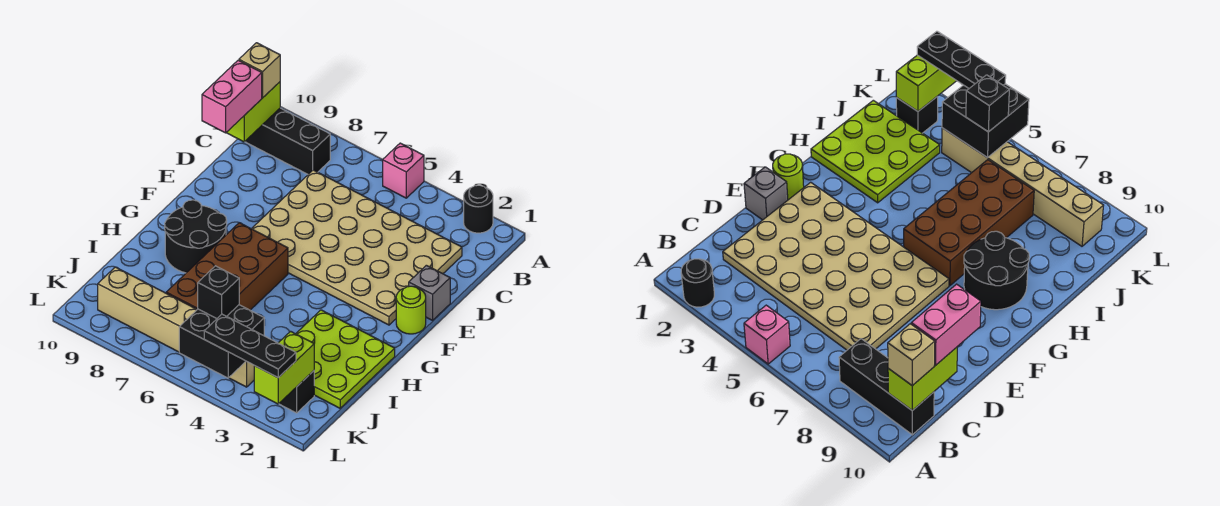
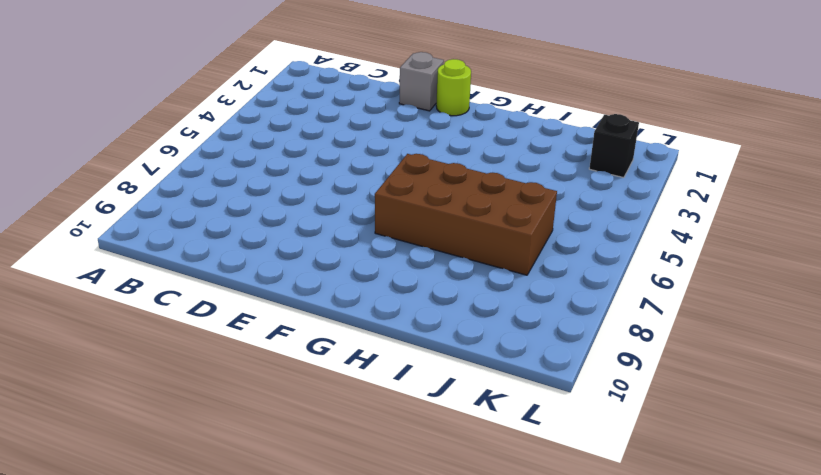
none -> black round brick A2 level 1
none -> pink brick A5 level 1
none -> black brick B8:B10 level 1

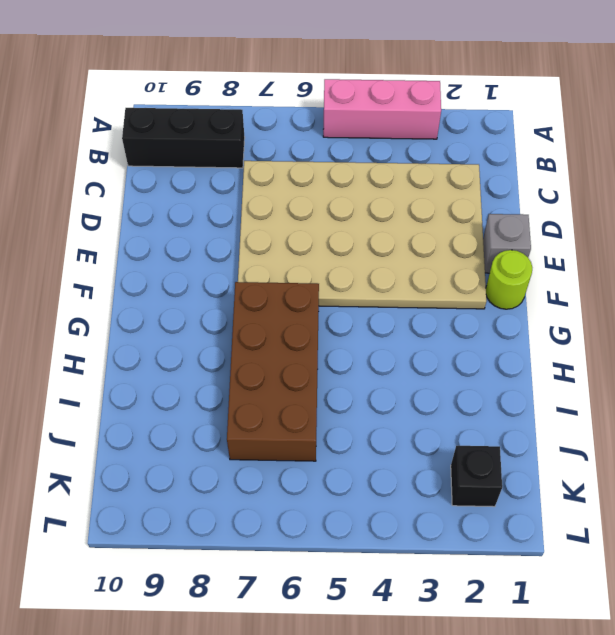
pink brick A3:A5 level 1 -> pink brick A5 level 1
none -> black round brick A2 level 1
none -> black round brick G8:H9 level 1
none -> lime plate H1:J3 level 1

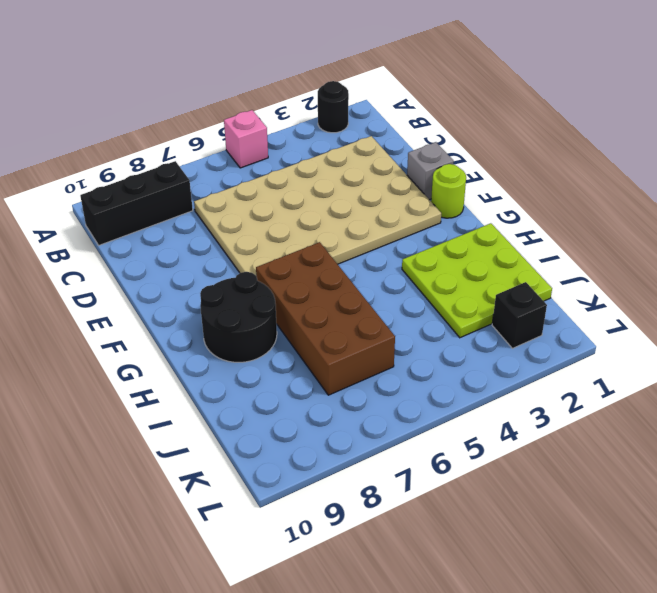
none -> tan brick K4:K9 level 1
none -> lime brick B10:C10 level 2
none -> lime brick K2:L2 level 2

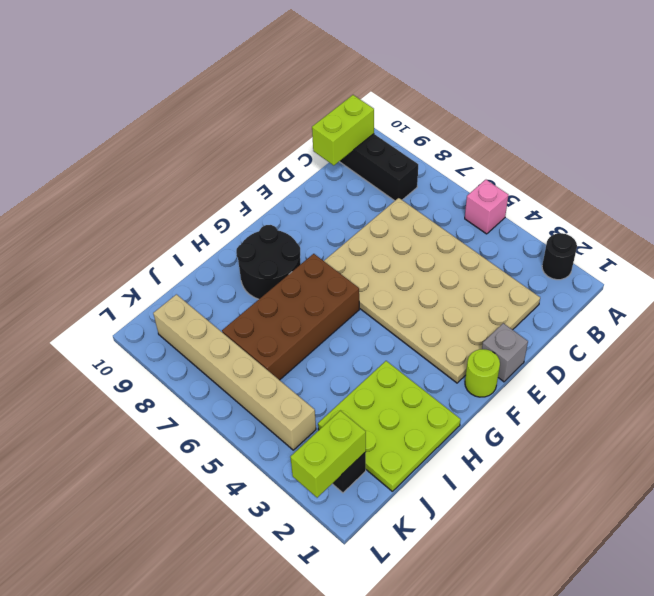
none -> black brick K4:L5 level 2
none -> tan brick B10 level 3
none -> pink brick C10:D10 level 3

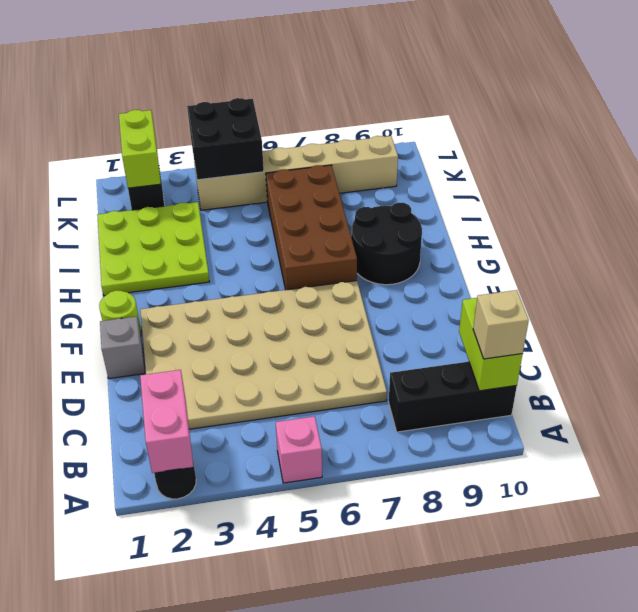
pink brick A2:B2 level 2 -> pink brick C10:D10 level 3
none -> black brick K5 level 3
none -> black plate L2:L4 level 3

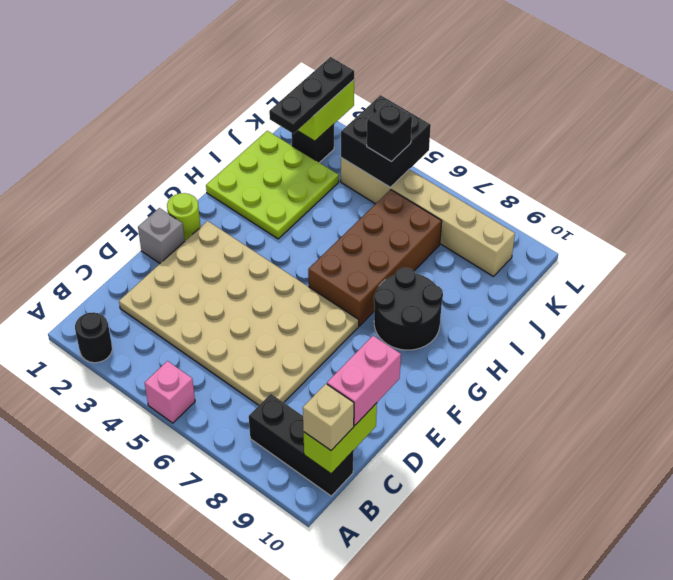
black plate J2:L2 level 3 -> black plate L2:L4 level 3

